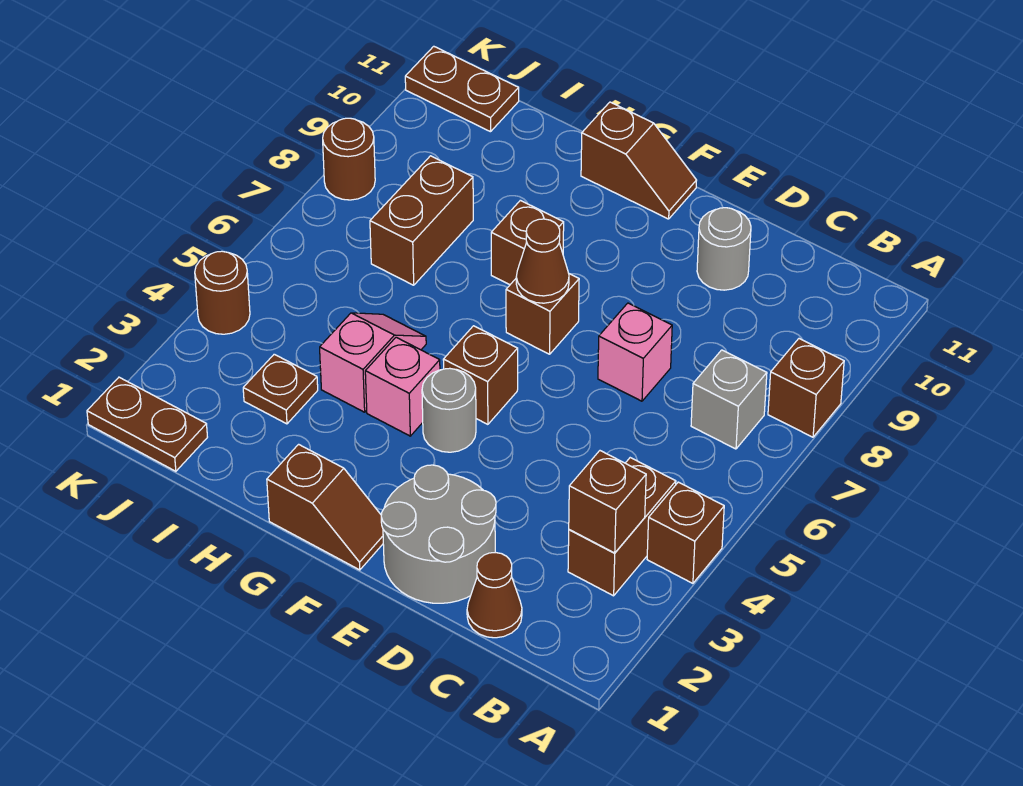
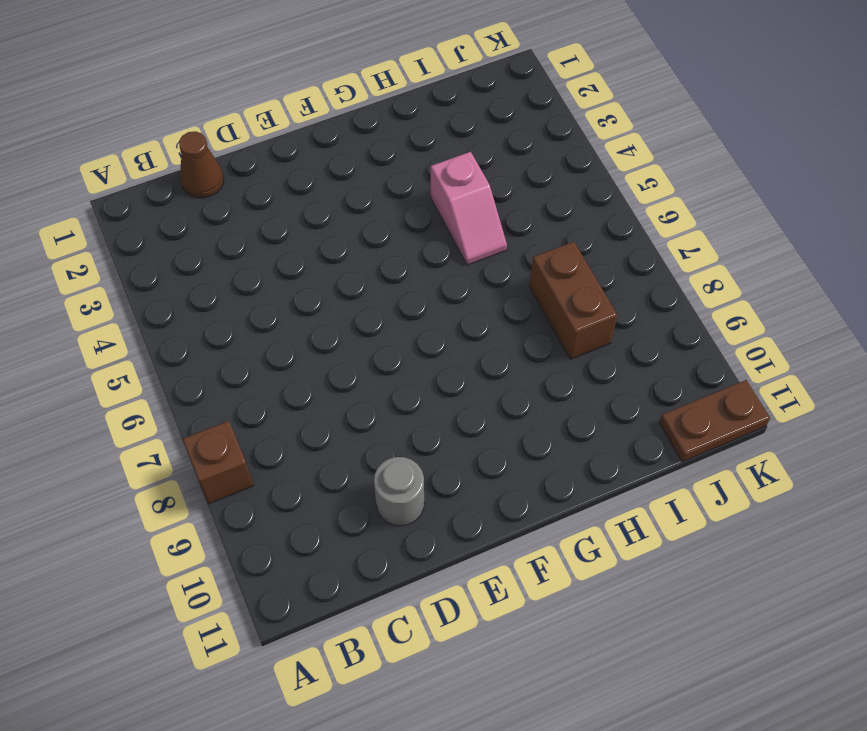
none -> brown brick A4 level 1
none -> brown brick B3:B4 level 1
none -> grey brick B7 level 1

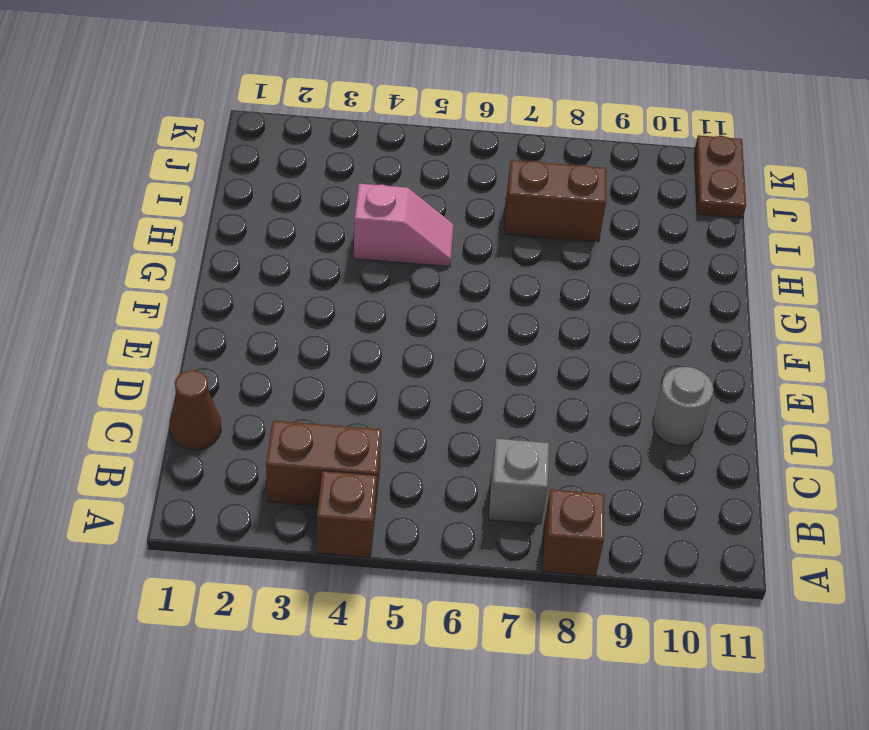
none -> grey round brick D1:E2 level 1
none -> pink brick D7 level 1
none -> brown slope F1:G1 level 1 top G

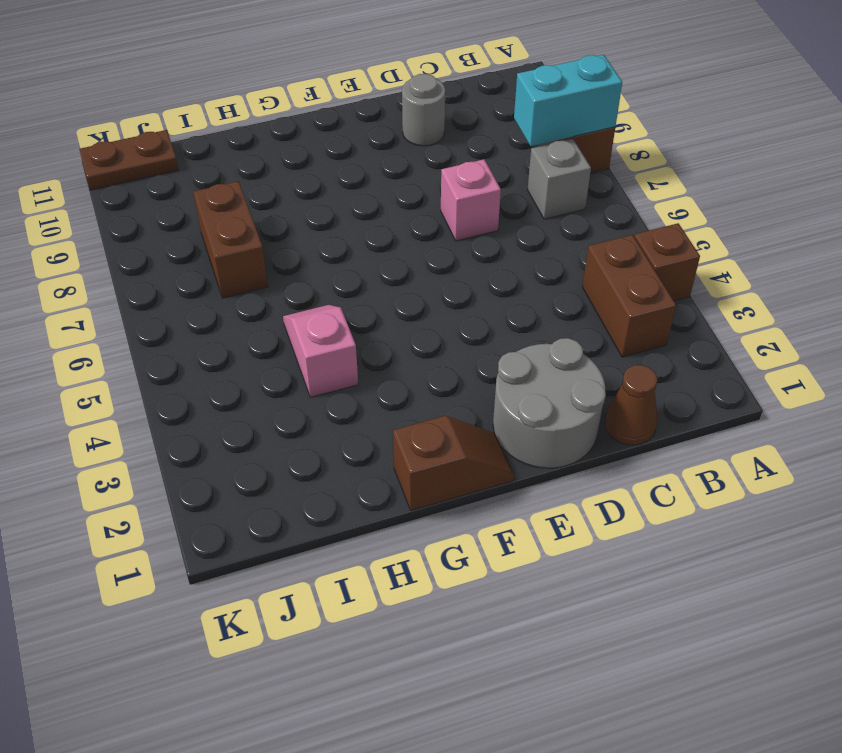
cyan brick A8:B8 level 2 -> none
none -> grey round brick F4 level 1
none -> brown brick F5 level 1
none -> brown brick F7 level 1

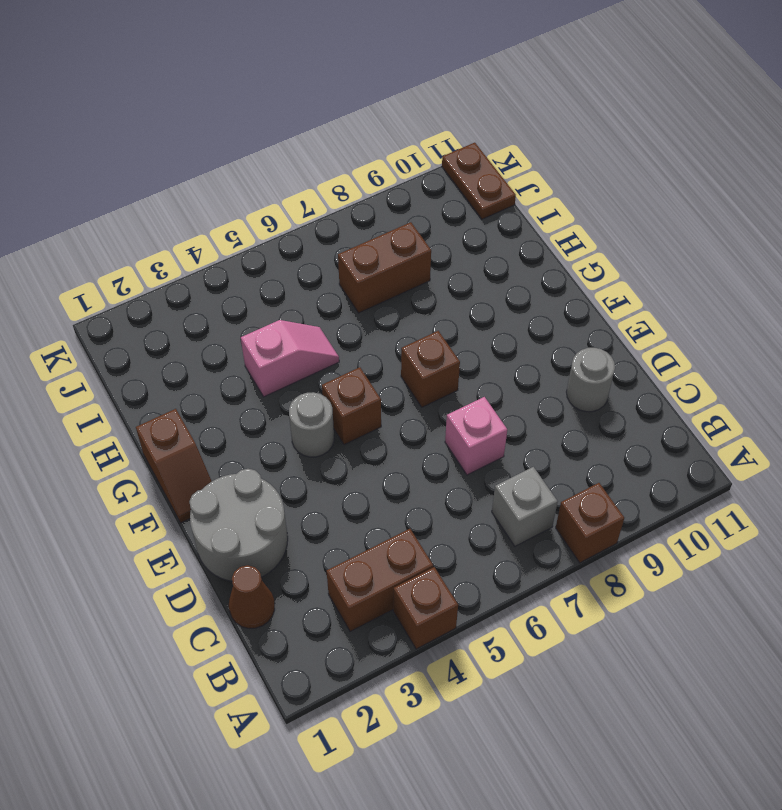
none -> brown slope F11:G11 level 1 top G
none -> pink brick G4 level 1
none -> brown brick G8 level 1

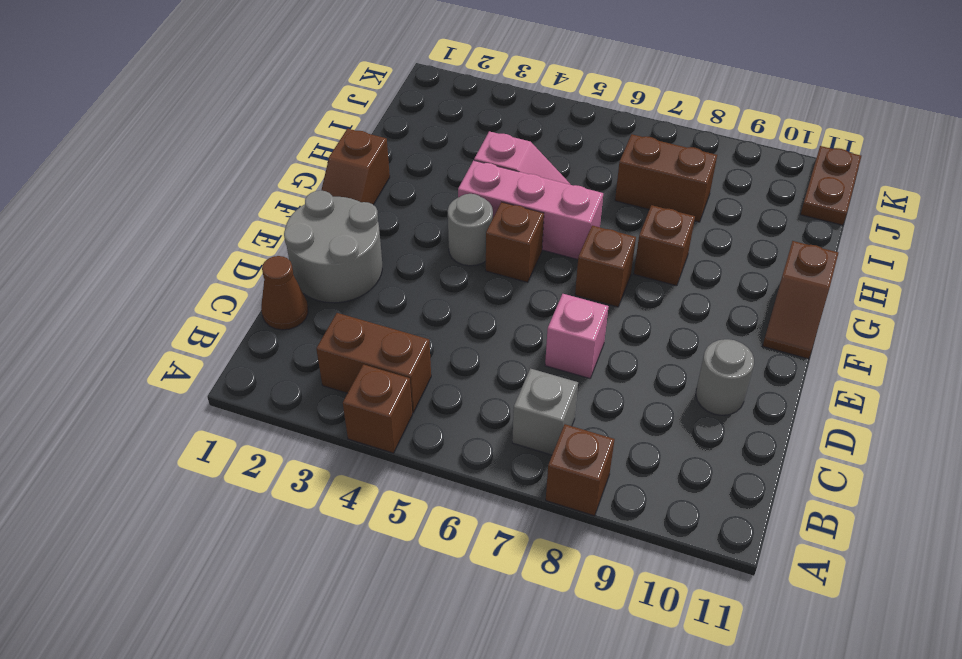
pink brick G4:G6 level 1 -> pink brick G4 level 1
none -> brown plate I3 level 1
none -> brown plate J1:K1 level 1
none -> brown round brick K4 level 1

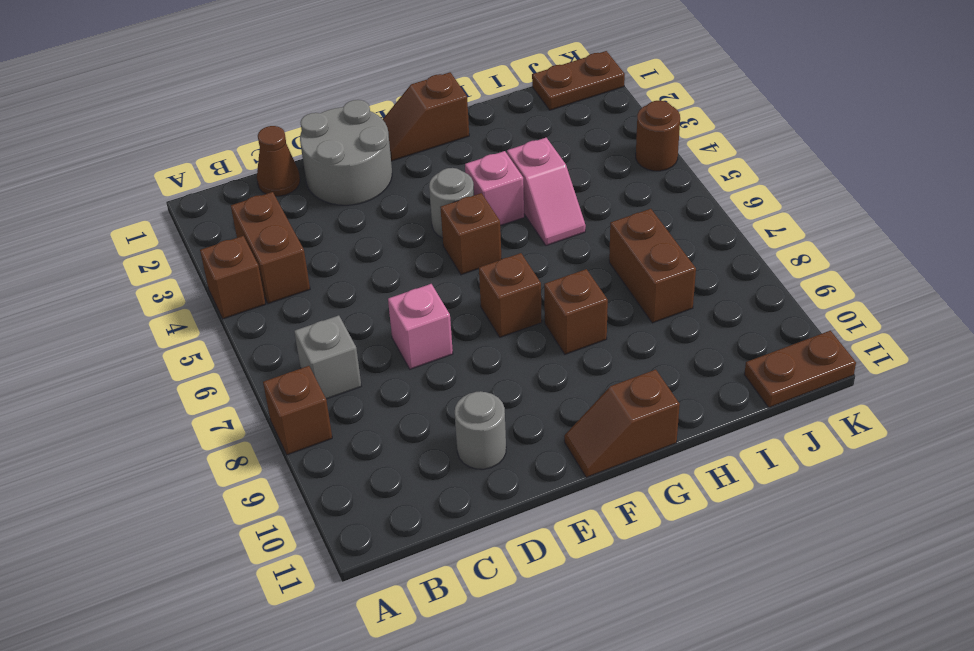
none -> brown plate I3 level 1
none -> brown round brick K8 level 1
none -> brown brick B3 level 2

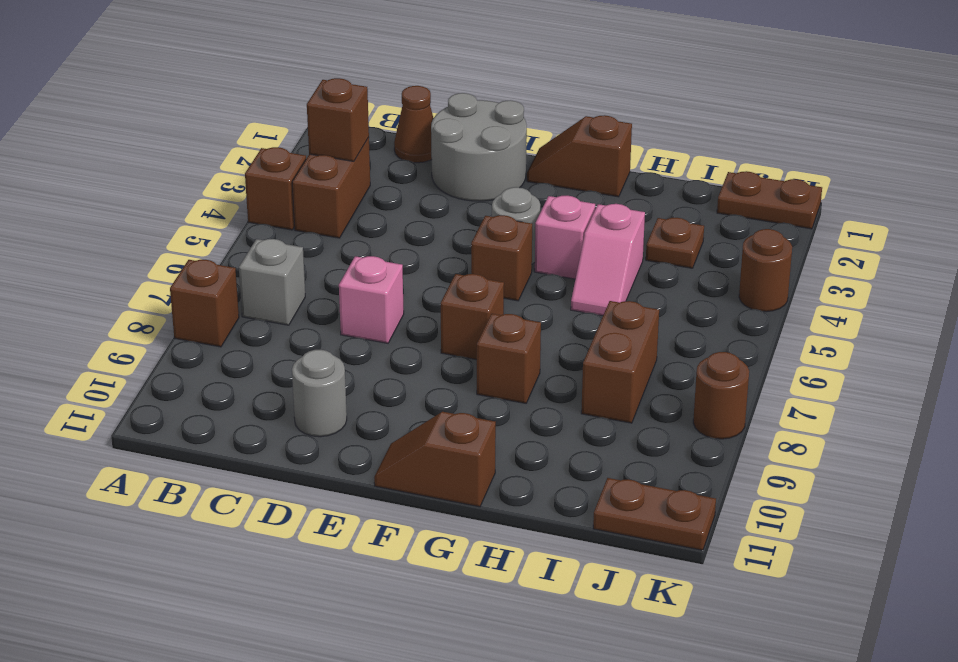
none -> brown cone F7 level 2

